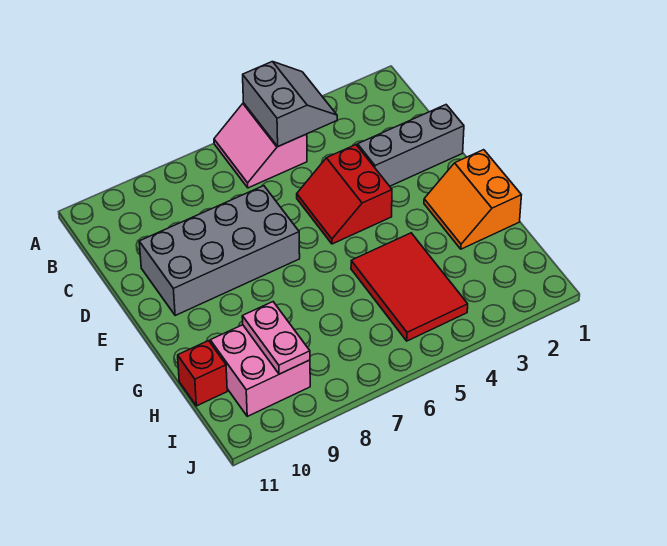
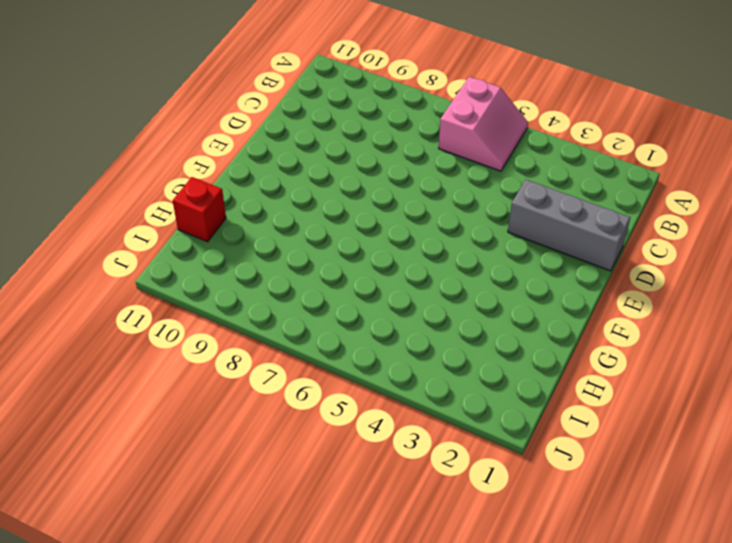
pink slope A5:B6 level 1 top 6 -> pink slope A5:B6 level 1 top 5
none -> red slope D4:E5 level 1 top 4
none -> grey brick D7:E10 level 1

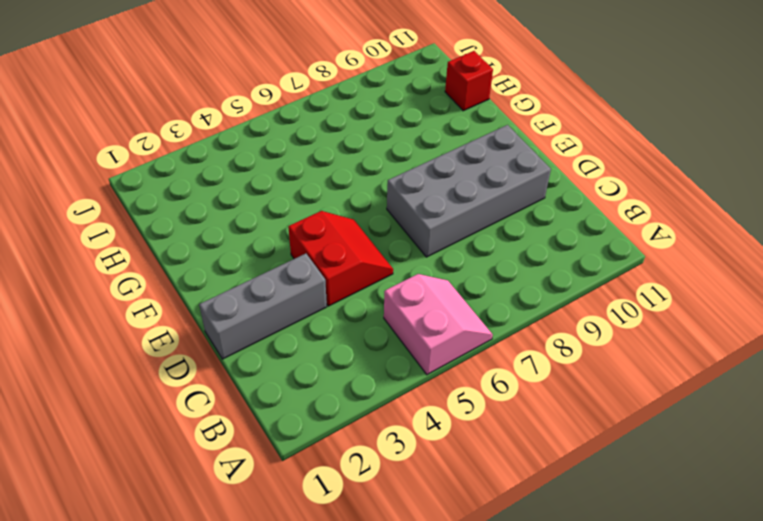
none -> orange slope F1:G2 level 1 top 1
none -> red tile G4:I5 level 1

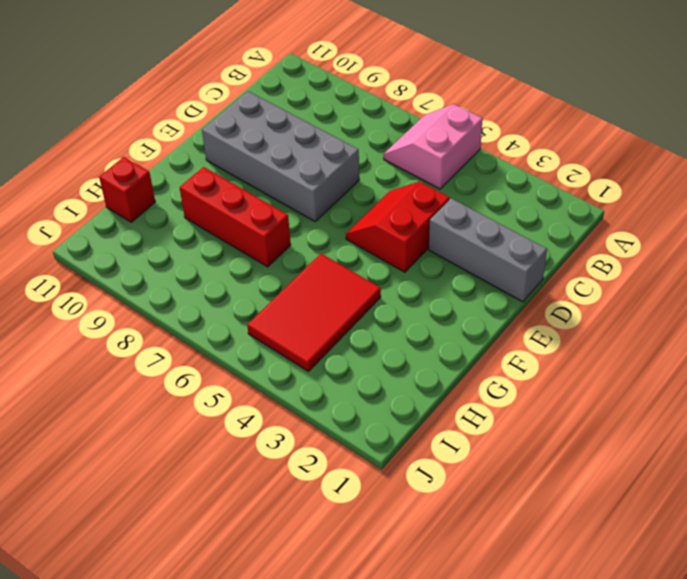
red brick G7:G9 level 1 -> none
none -> orange slope F1:G2 level 1 top 1
none -> pink brick H9:I10 level 1

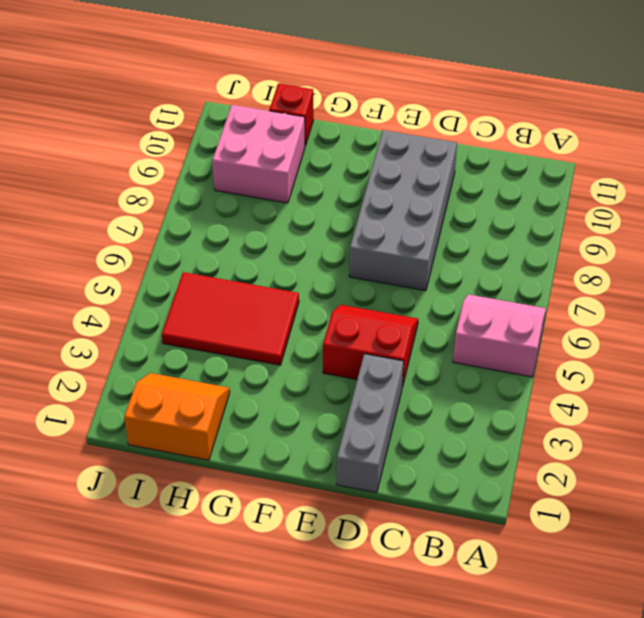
orange slope H1:I2 level 1 top 1 -> orange slope F1:G2 level 1 top 1
none -> grey slope A4:B5 level 2 top 5
none -> pink plate H9:I9 level 2

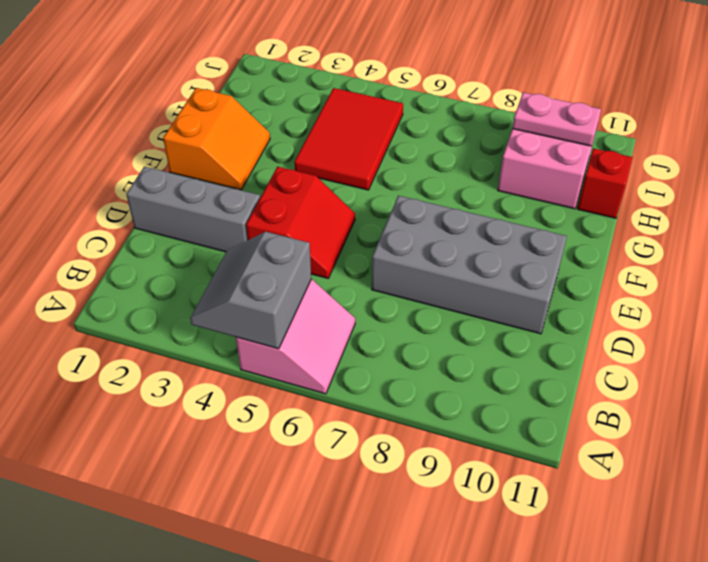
pink plate I9:I10 level 2 -> pink plate H9:I9 level 2

